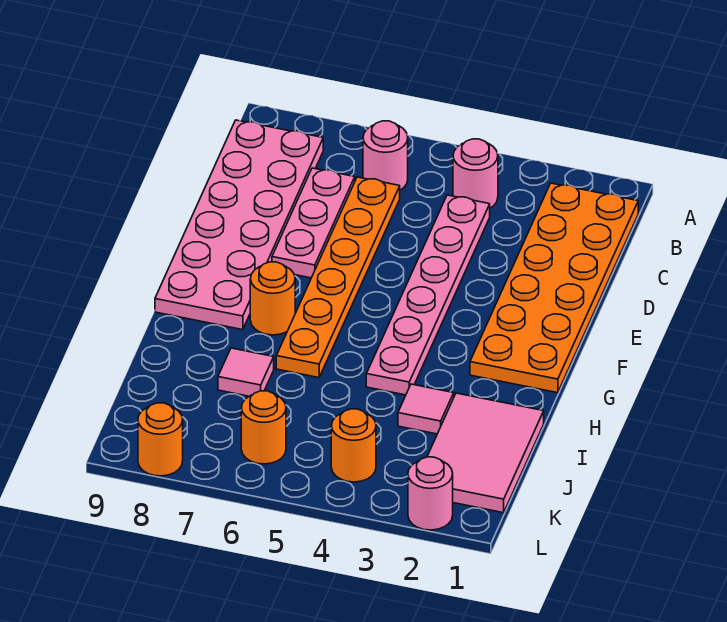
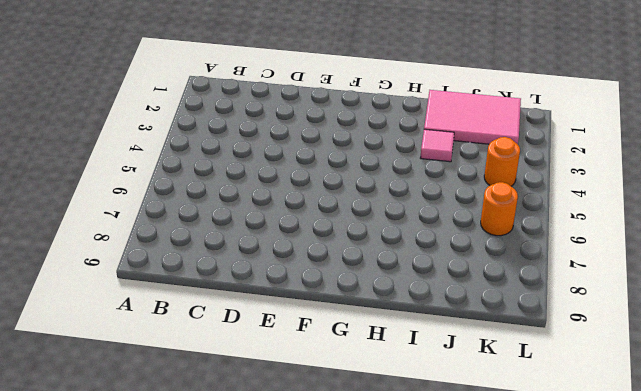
none -> orange plate B1:G2 level 1
none -> pink round brick B4 level 1
none -> pink round brick B6 level 1

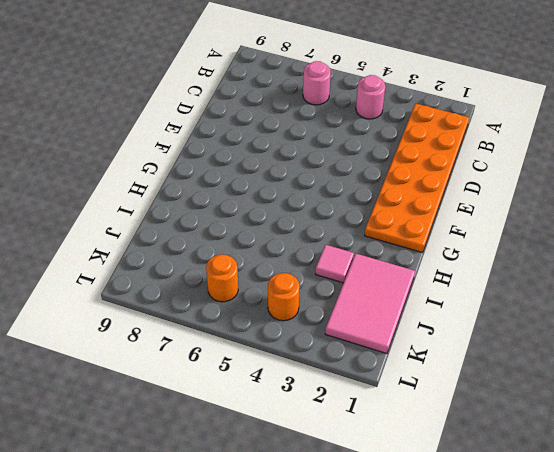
none -> pink plate B8:G9 level 1
none -> pink plate C4:H4 level 1
none -> orange plate C6:H6 level 1

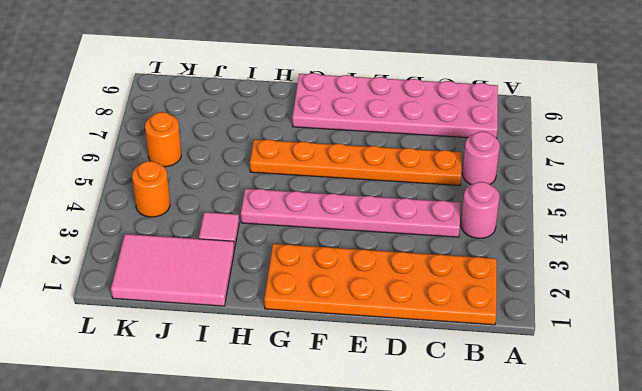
none -> pink plate C7:E7 level 1
none -> orange round brick G7 level 1
none -> pink tile I7 level 1

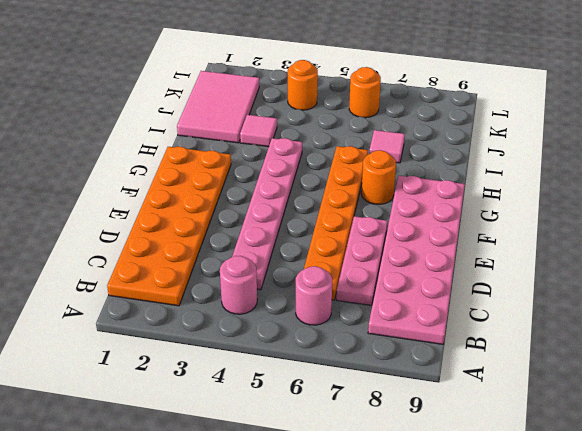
none -> pink round brick L2 level 1
none -> orange round brick L8 level 1

